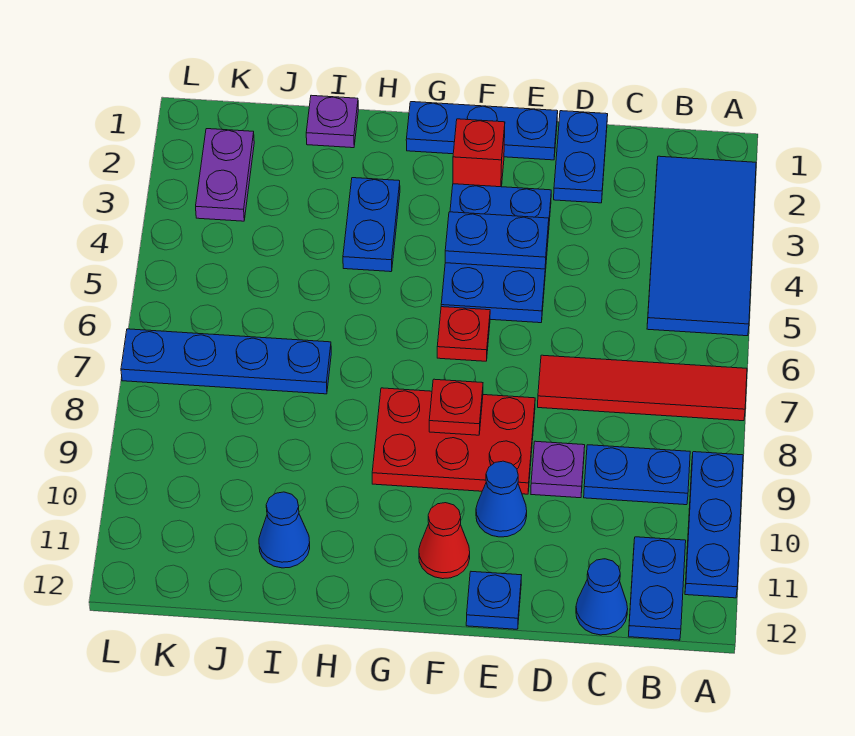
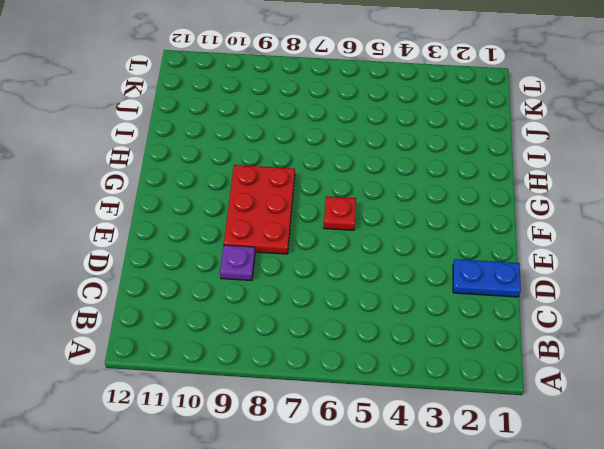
none -> blue tile A2:B5 level 1
none -> red tile A7:D7 level 1
none -> blue plate A9:A11 level 1

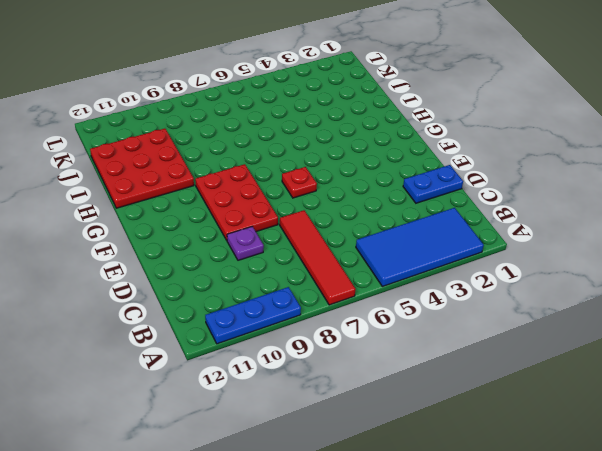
red plate H10:J12 level 1 -> blue cone I11 level 1
none -> blue plate B9:C9 level 1
none -> blue plate B11:B12 level 1
none -> blue cone C12 level 1

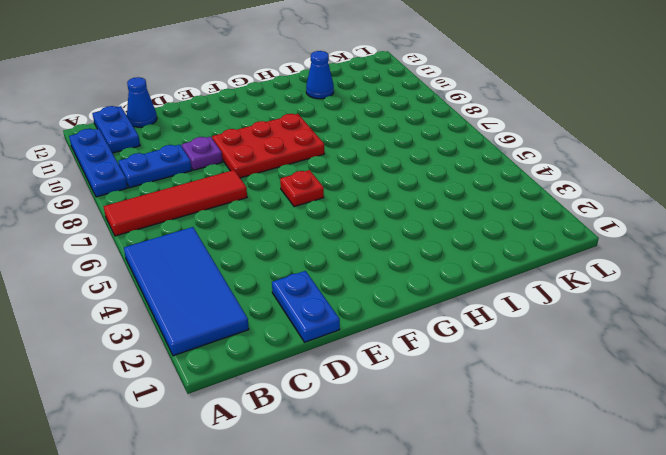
none -> blue plate E1:G1 level 1
none -> blue plate E3:F5 level 1
none -> blue cone E10 level 1

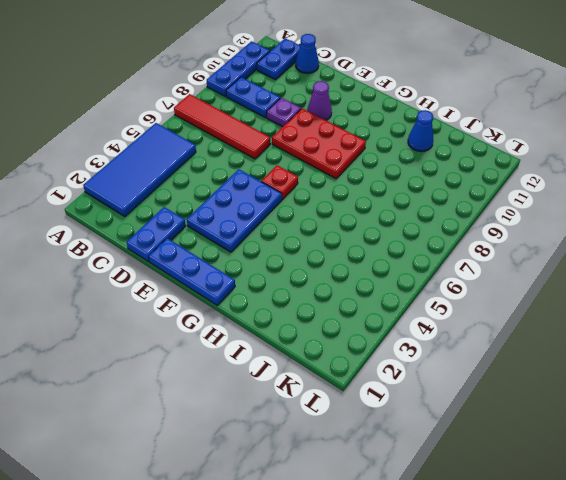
purple cone E10 level 1 -> blue cone E10 level 1
none -> blue plate E12 level 1
none -> red brick F2 level 1
none -> red cone F11 level 1

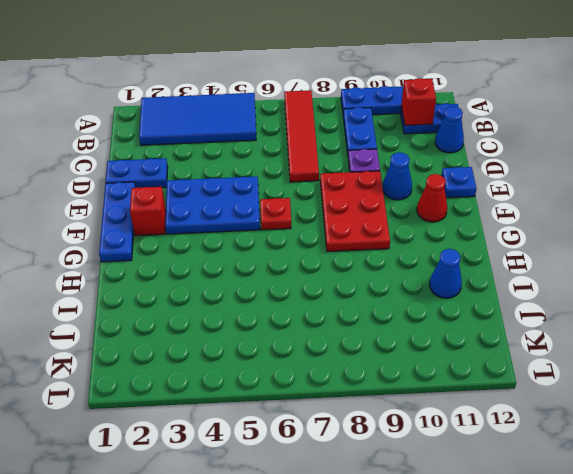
red brick B11 level 2 -> none
none -> blue plate H3:H4 level 1
none -> purple plate I1 level 1
none -> blue plate I7:L7 level 1

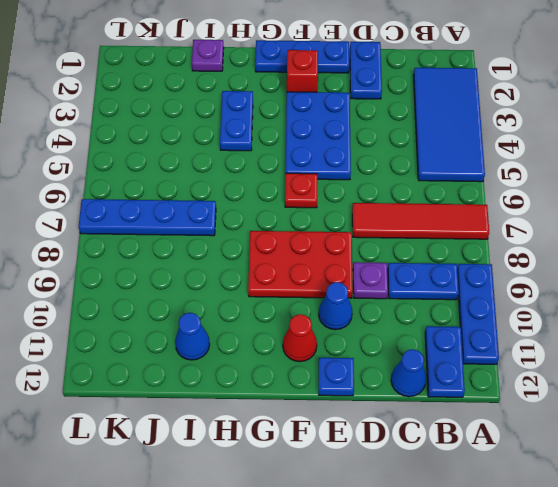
none -> purple plate K2:K3 level 1
none -> blue plate E4:F4 level 2
none -> red plate F8 level 2

